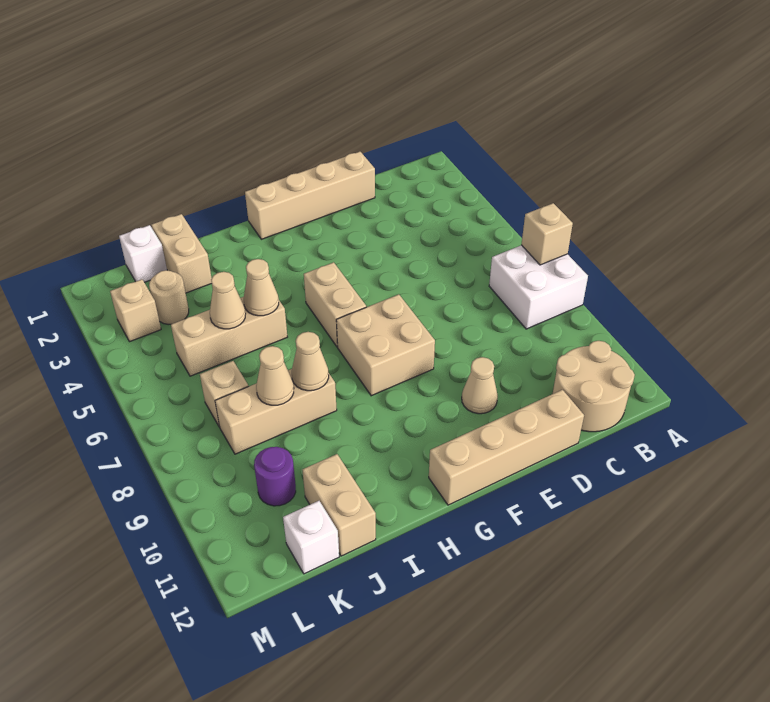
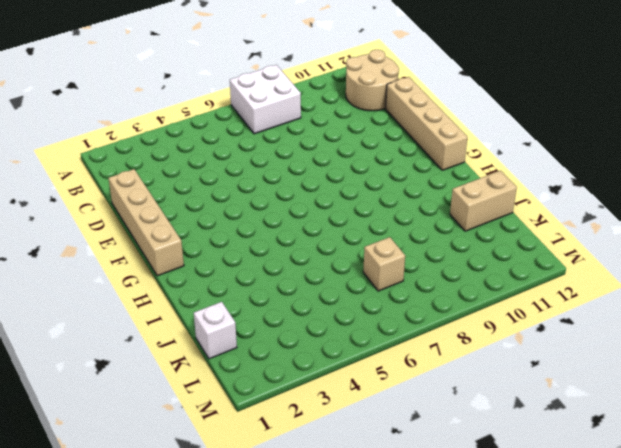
none -> tan cone E10 level 1
none -> tan brick F7:G8 level 1
none -> tan brick G5:G6 level 1

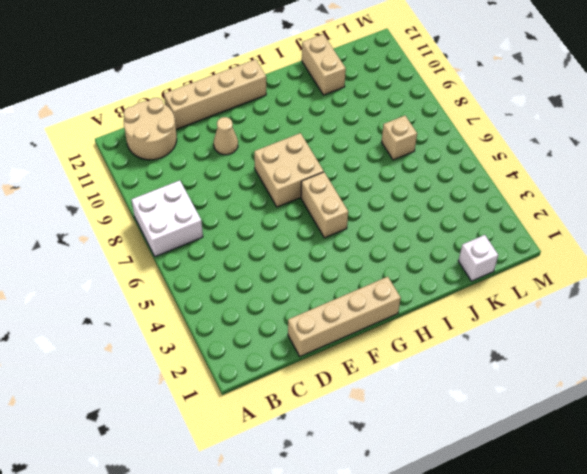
none -> tan brick I5:K5 level 1
none -> tan brick I8:K8 level 1
none -> tan brick J1:J2 level 1

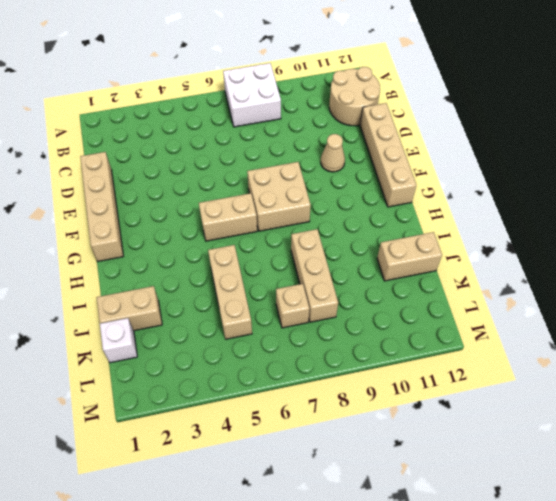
none -> tan round brick K3 level 1
none -> purple round brick K10 level 1
none -> white brick K12 level 1

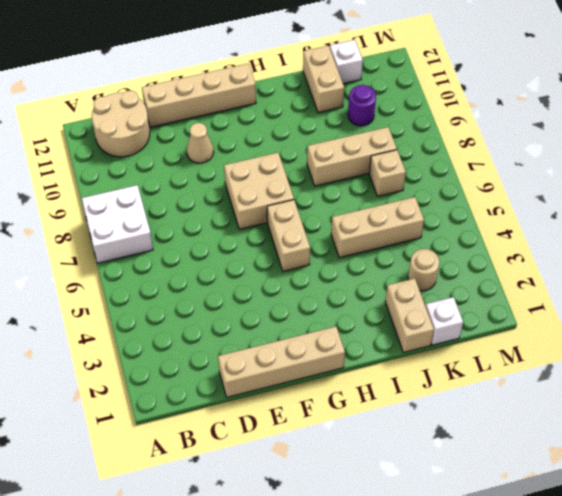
none -> tan brick L3 level 1
none -> tan brick A7 level 2
none -> tan cone I5 level 2

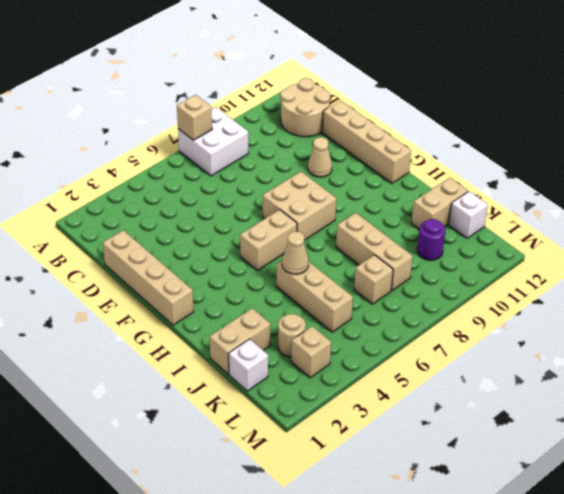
none -> tan cone I8 level 2
none -> tan cone J5 level 2
none -> tan cone J8 level 2

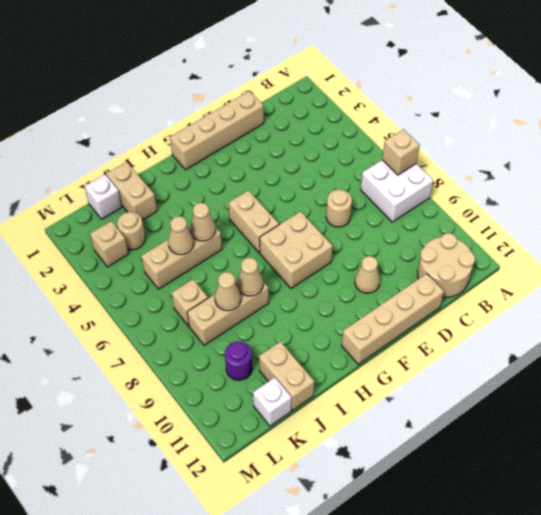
tan round brick D7 level 1 -> none

